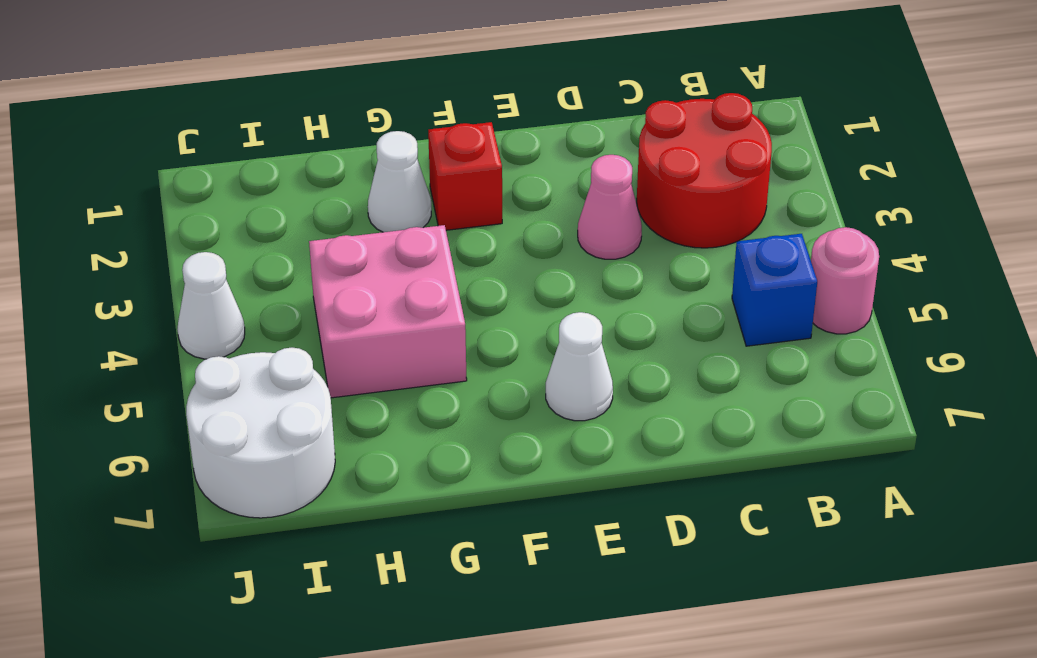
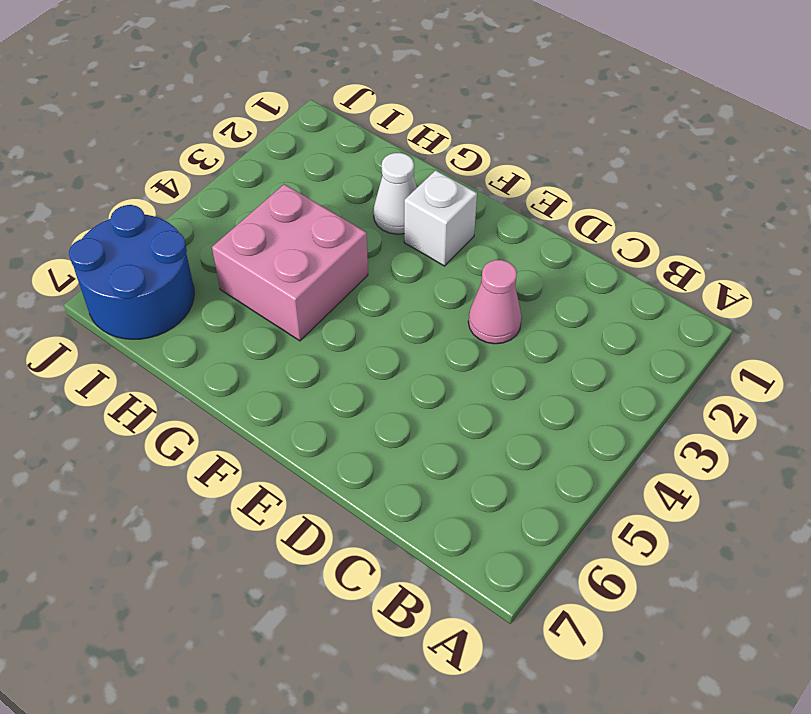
white brick F2 level 1 -> red brick F2 level 1
blue round brick I6:J7 level 1 -> white round brick I6:J7 level 1
none -> pink round brick A5 level 1
none -> red round brick B2:C3 level 1

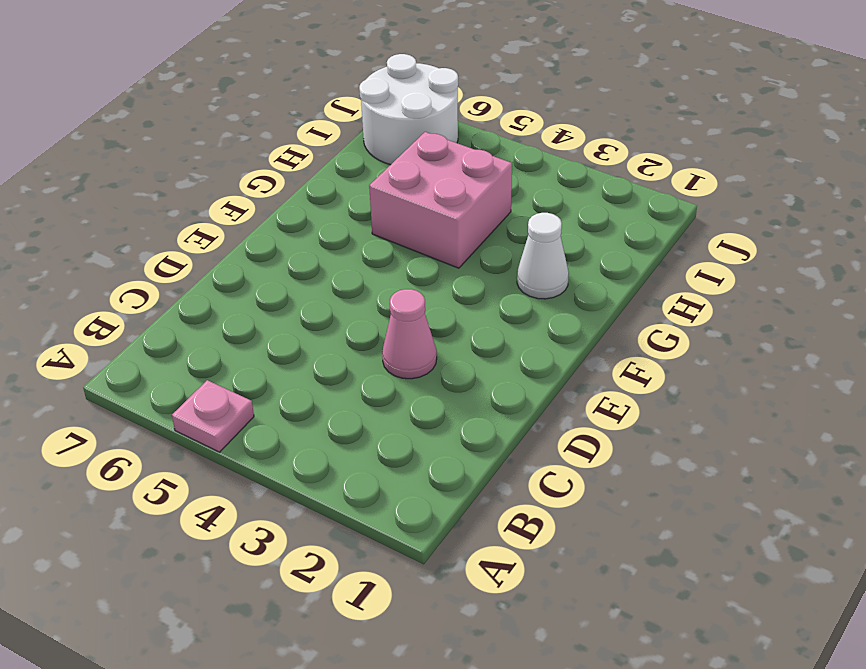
pink plate A5 level 1 -> pink round brick A5 level 1
none -> red round brick B2:C3 level 1
none -> blue brick B5 level 1

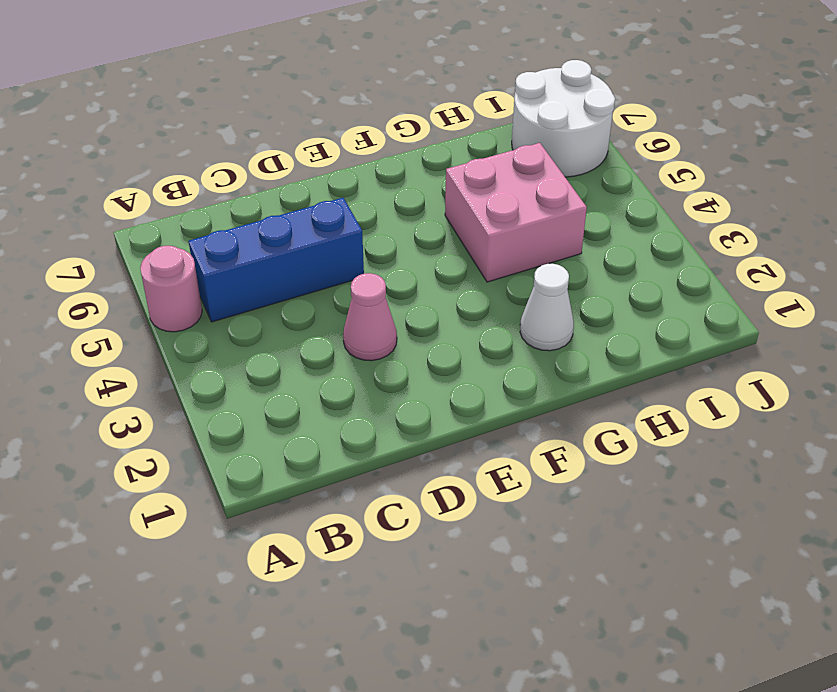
blue brick B5:D5 level 1 -> blue brick B5 level 1
none -> red round brick B2:C3 level 1
none -> white cone E6 level 1

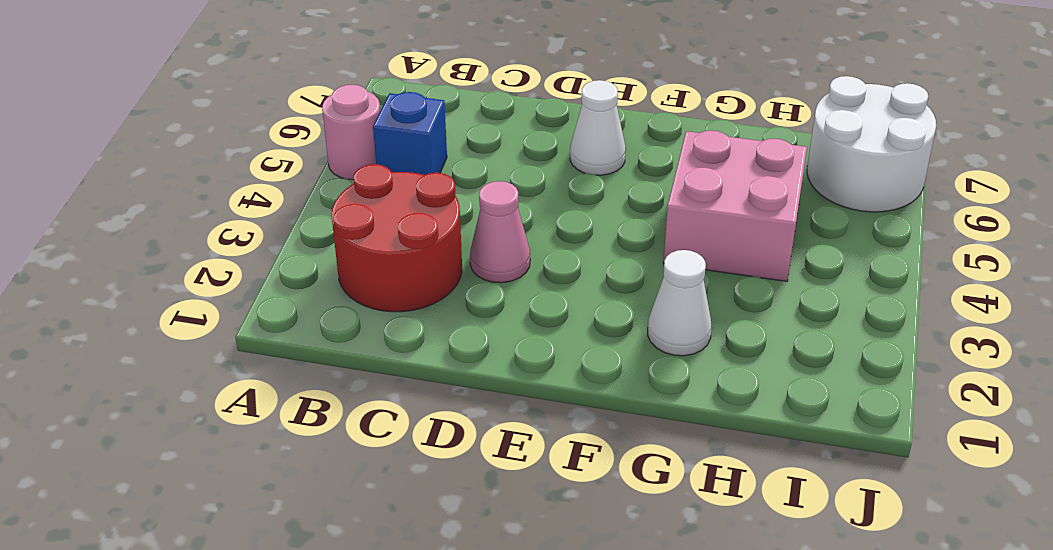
none -> red brick F2 level 1
none -> white cone J4 level 1

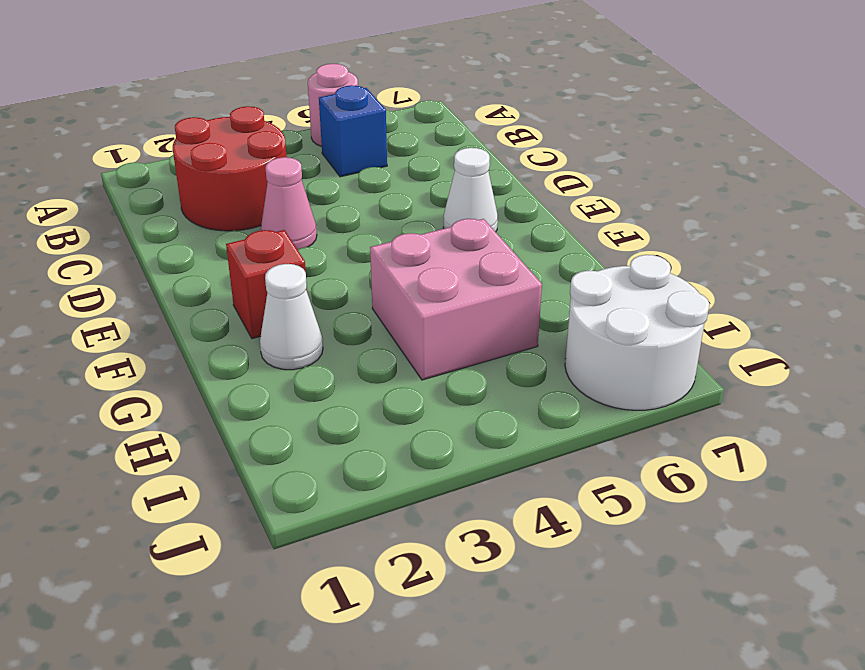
none -> white cone J4 level 1

